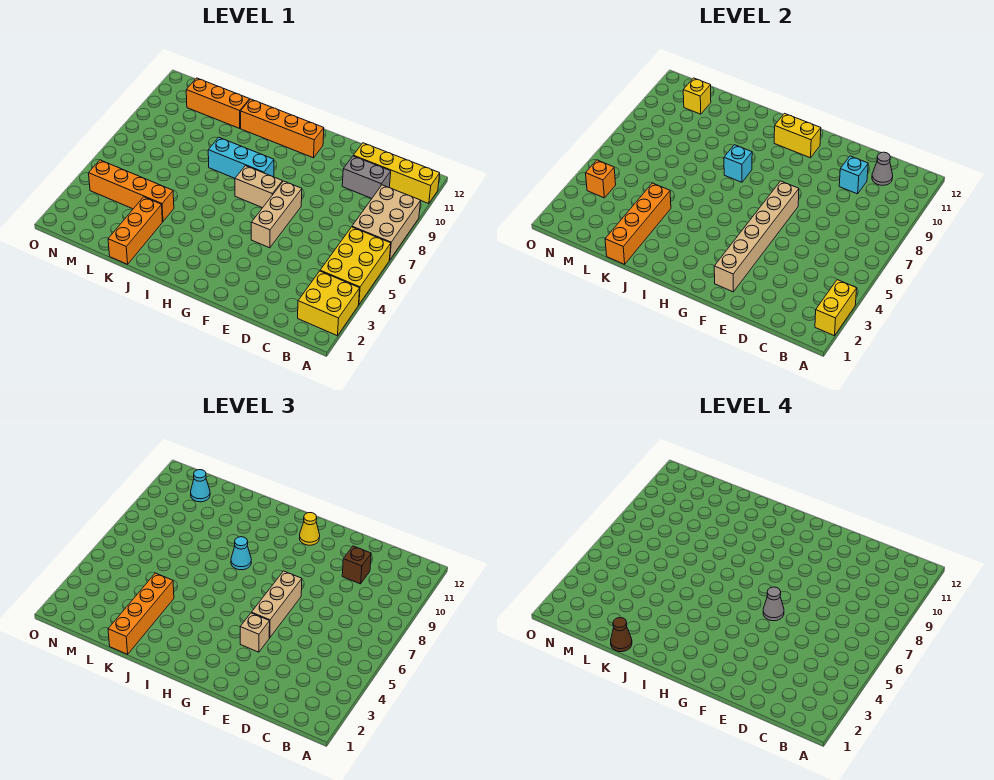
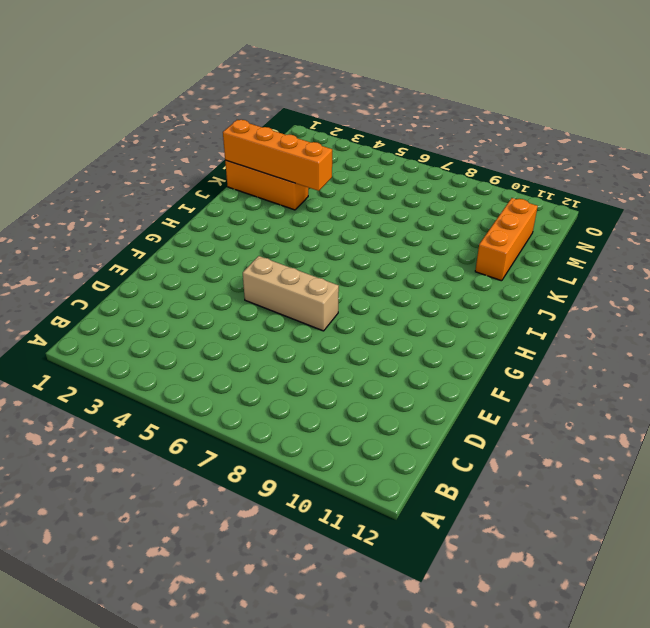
none -> yellow brick A2:B3 level 1
none -> yellow brick A4:B6 level 1
none -> tan brick A7:B9 level 1
none -> yellow brick A11:D11 level 1

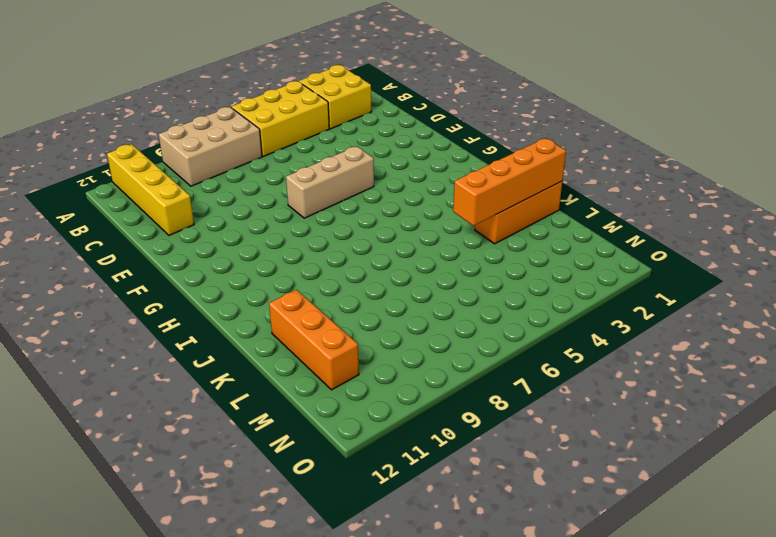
none -> grey brick C10:D10 level 1
none -> tan brick G7:H7 level 1
none -> orange brick G11:J11 level 1
none -> cyan brick H8:J8 level 1

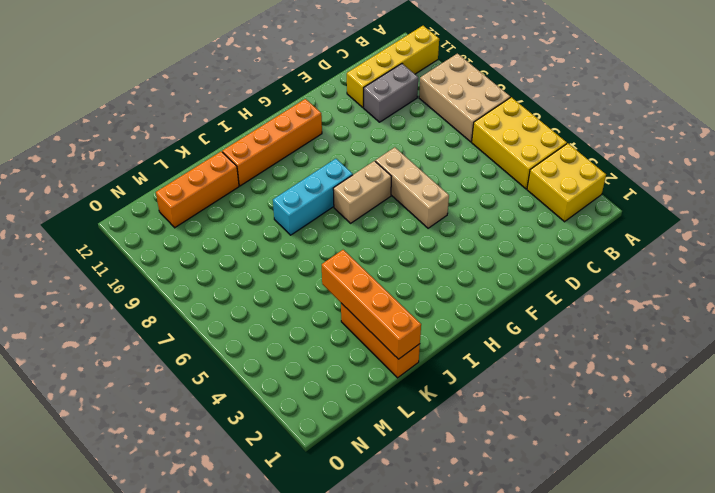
none -> orange brick K4:N4 level 1
none -> yellow brick A2:A3 level 2
none -> grey cone C11 level 2
none -> cyan brick D10 level 2

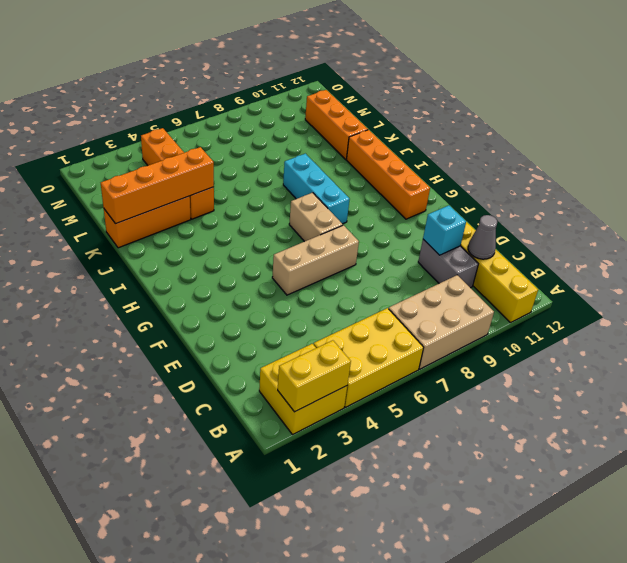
none -> tan brick F2:F7 level 2
none -> yellow brick G11:H11 level 2
none -> cyan brick I8 level 2
none -> yellow brick M11 level 2

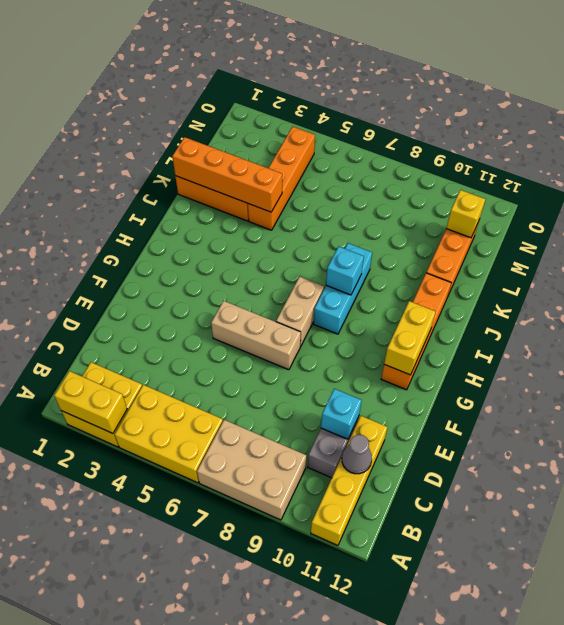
none -> tan brick F2:F7 level 2
none -> orange brick N4 level 2
none -> brown brick D10 level 3
none -> tan brick F4 level 3

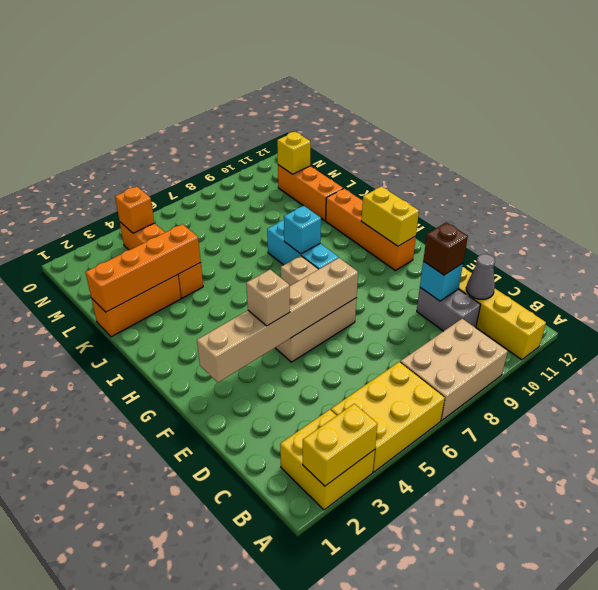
none -> tan brick F5:F7 level 3
none -> yellow cone G11 level 3
none -> cyan cone I8 level 3
none -> orange brick K1:K4 level 3

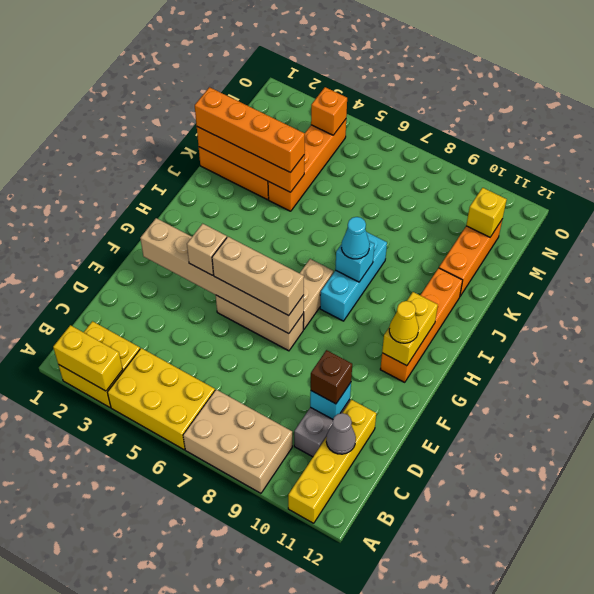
none -> cyan cone M11 level 3
none -> grey cone F6 level 4
none -> brown cone K1 level 4

